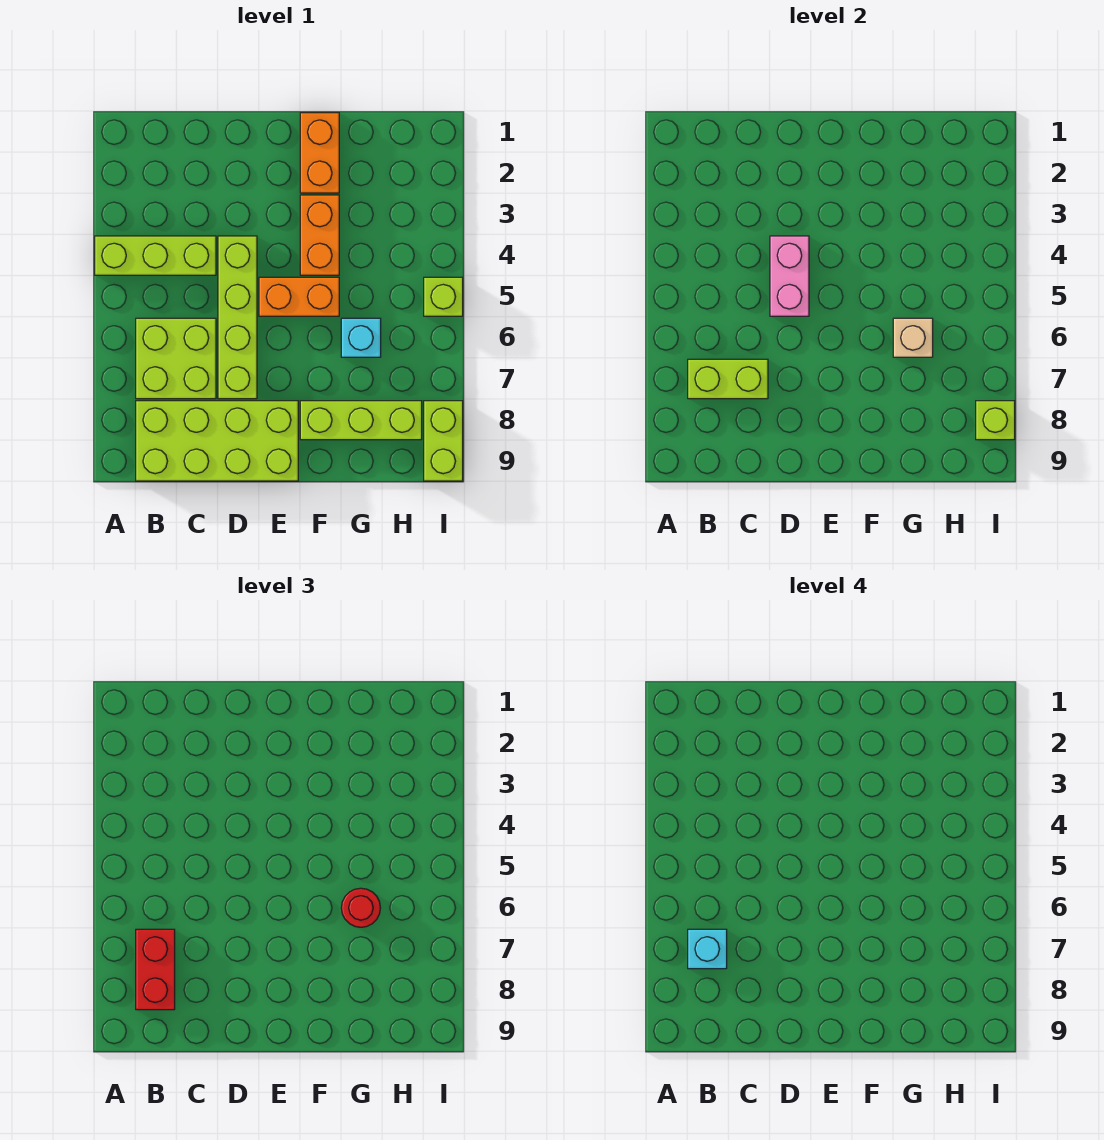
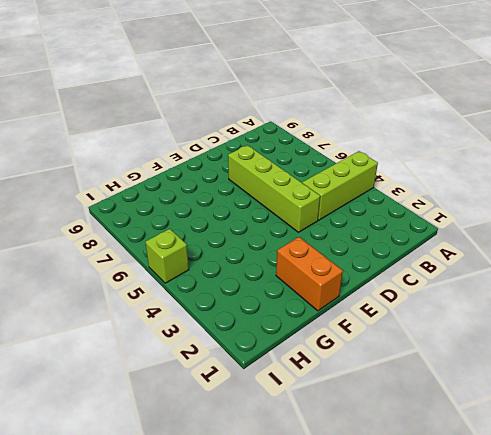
none -> lime brick B6:C7 level 1
none -> lime brick B8:E9 level 1
none -> orange brick E5:F5 level 1

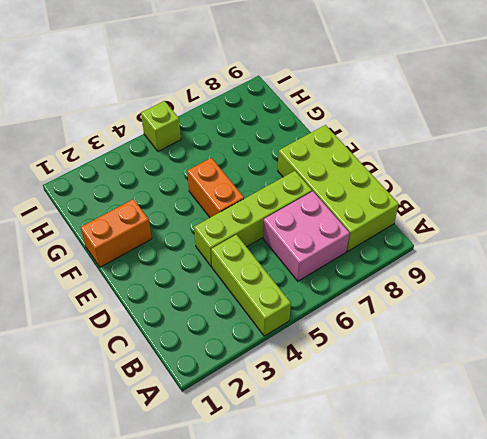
pink brick B6:C7 level 1 -> lime brick B6:C7 level 1
none -> orange brick F3:F4 level 1
none -> lime brick F8:H8 level 1
none -> cyan brick G6 level 1

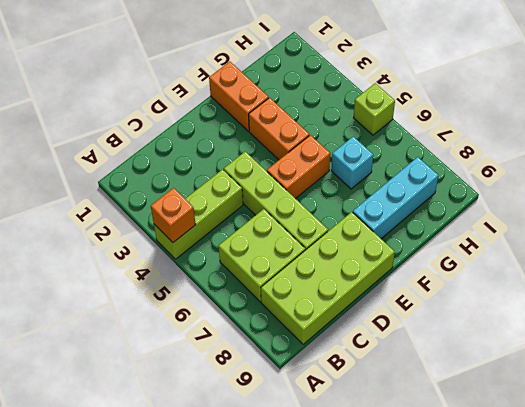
orange brick A4 level 2 -> none
cyan brick F8:H8 level 1 -> lime brick F8:H8 level 1
none -> lime brick I8:I9 level 1
none -> lime brick B7:C7 level 2
none -> pink brick D4:D5 level 2

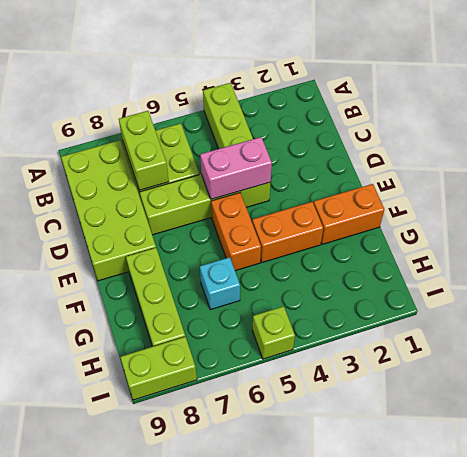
none -> tan brick G6 level 2
none -> lime brick I8 level 2
none -> red brick B7:B8 level 3

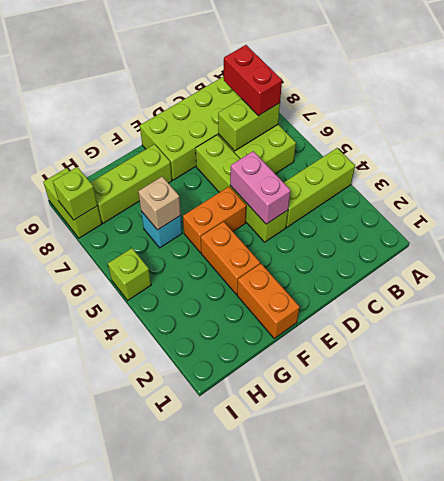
none -> red round brick G6 level 3
none -> cyan brick B7 level 4

